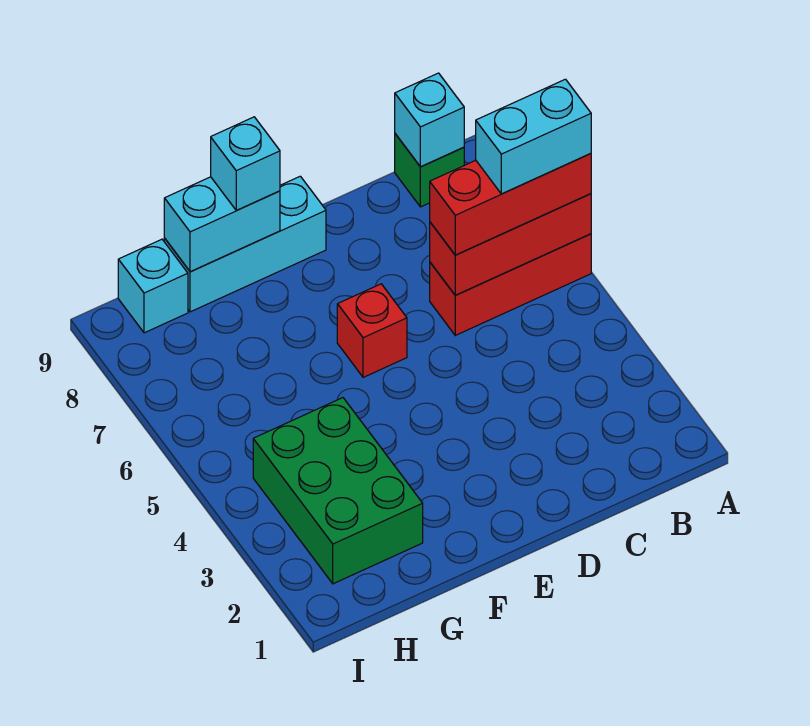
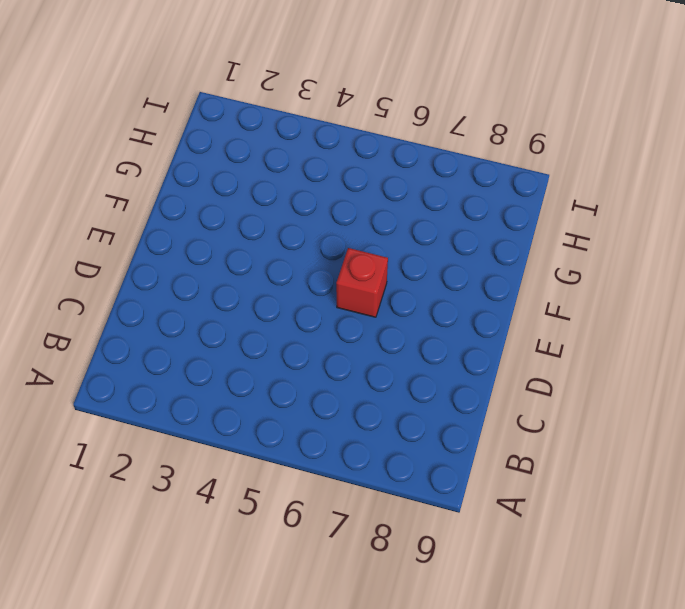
none -> red brick A6:C6 level 1
none -> green brick B9 level 1
none -> cyan brick E9:G9 level 1

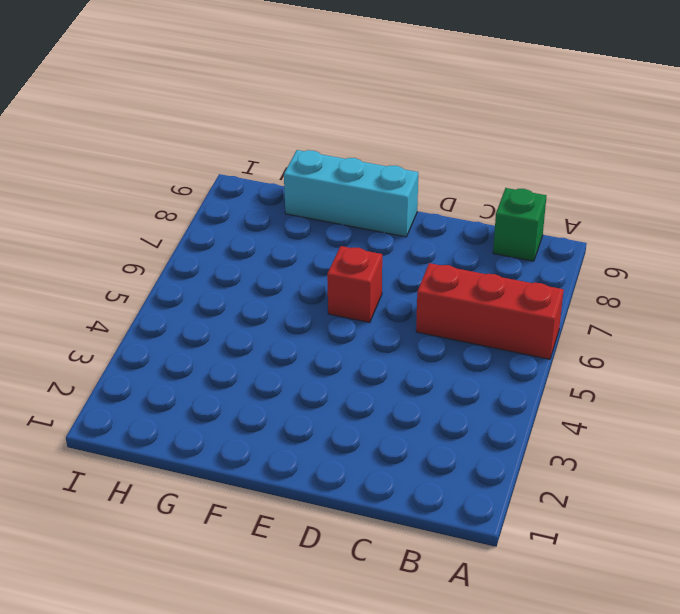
none -> green brick G2:H4 level 1
none -> cyan brick H9 level 1
none -> red brick A6:C6 level 2

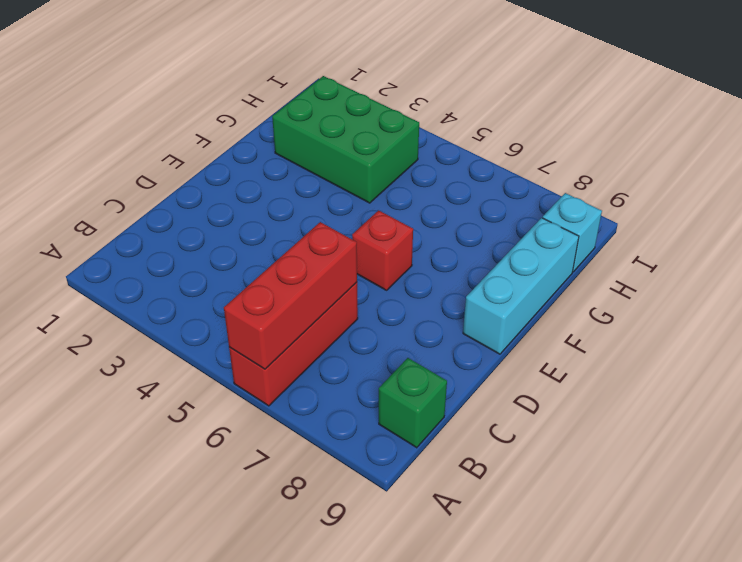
none -> cyan brick B9 level 2
none -> cyan brick F9:G9 level 2
none -> red brick A6:C6 level 3

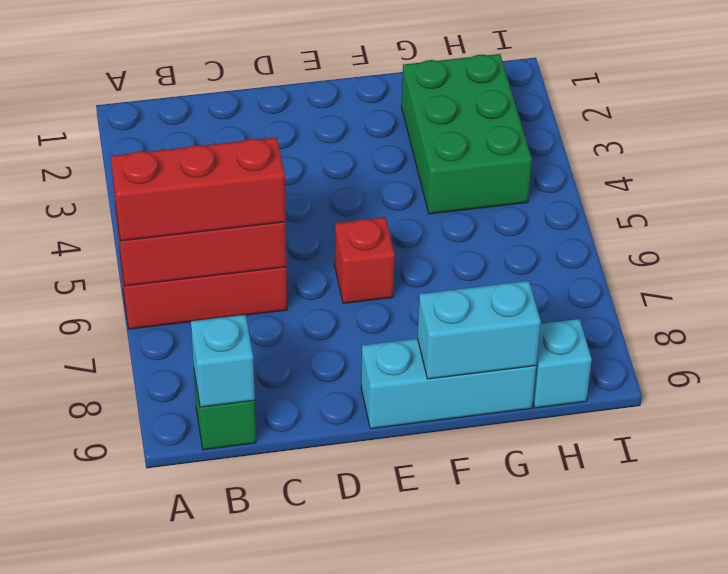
none -> cyan brick F9 level 3
none -> cyan brick A6:B6 level 4

